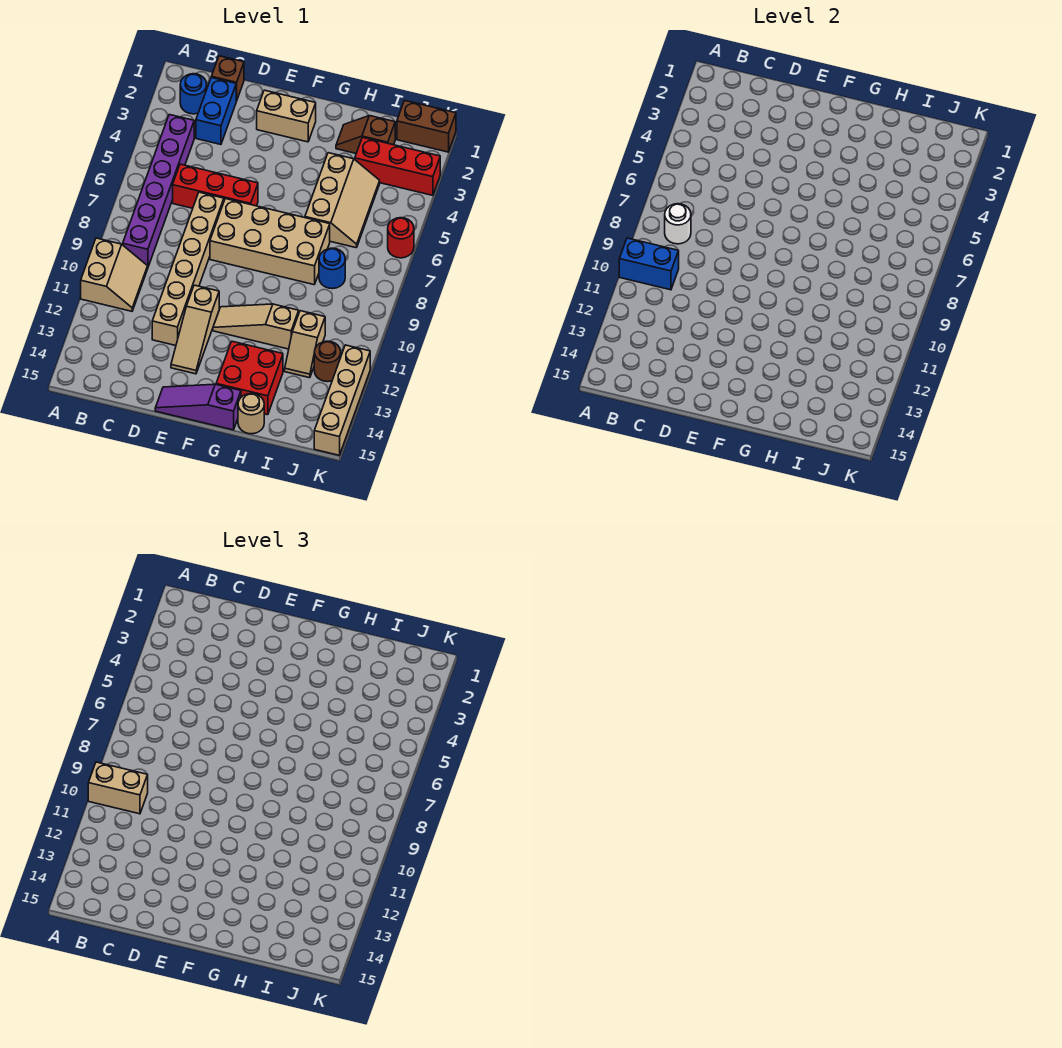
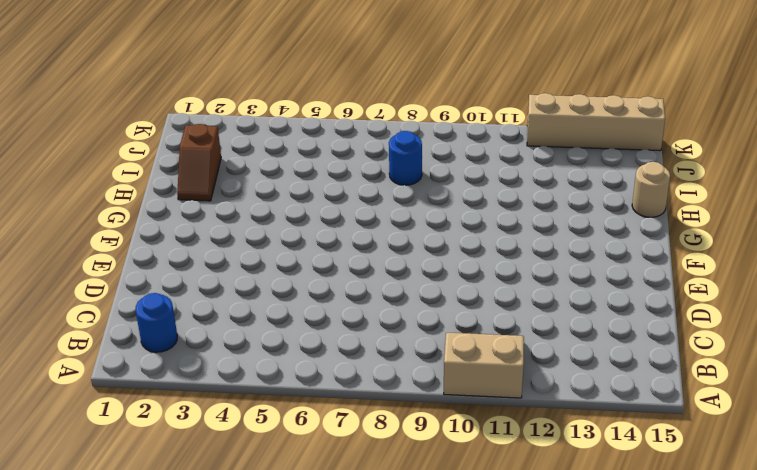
none -> purple brick B4:B9 level 1
none -> brown brick C1 level 1
none -> blue brick C2:C3 level 1

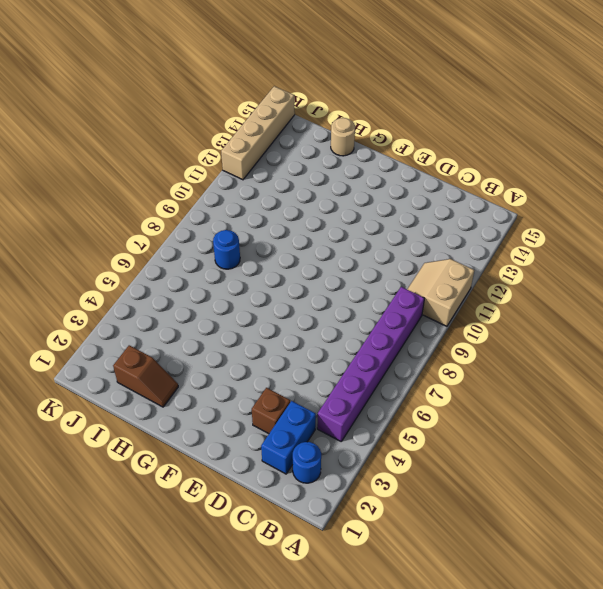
brown brick D3 level 1 -> brown brick C1 level 1
none -> red brick C6:E6 level 1
none -> tan brick D7:D12 level 1
none -> tan brick E2:F2 level 1

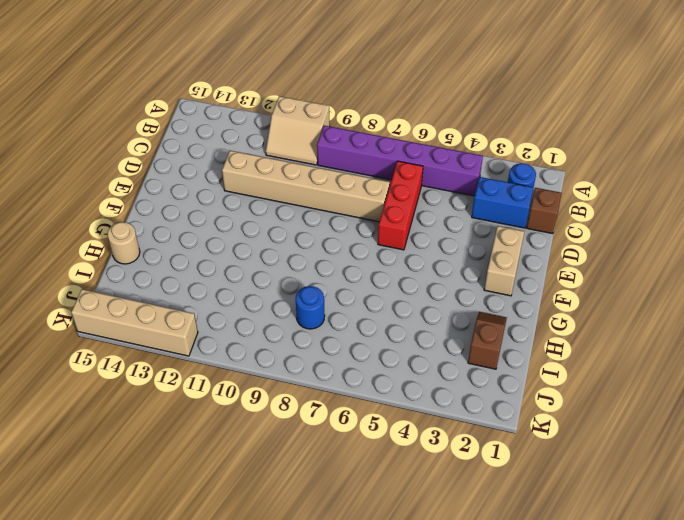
none -> tan brick E7:H8 level 1
none -> tan slope E11:E13 level 1 top 11
none -> purple slope E15:G15 level 1 top G

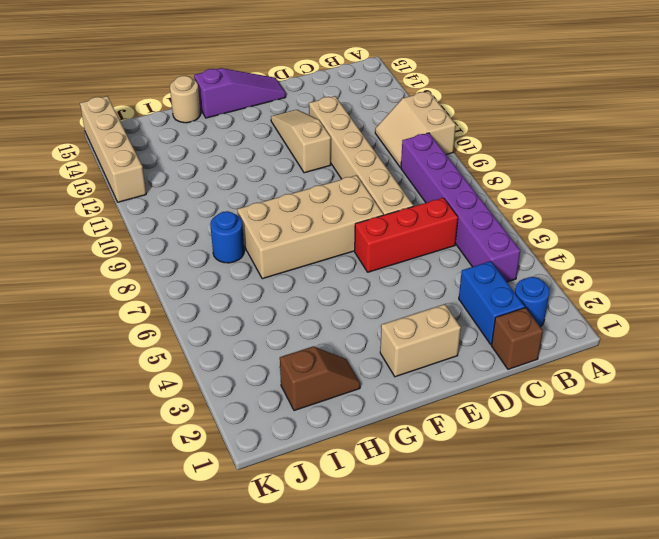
none -> tan slope F11:H11 level 1 top H
none -> red brick G13:H14 level 1
none -> tan slope H4:I6 level 1 top H

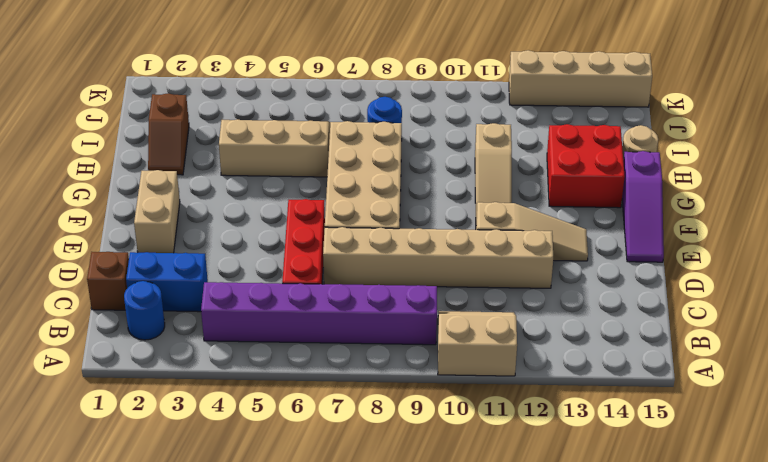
none -> red brick I3:K3 level 1
none -> tan slope I11:I12 level 1 top 11
none -> brown brick J1:K1 level 1

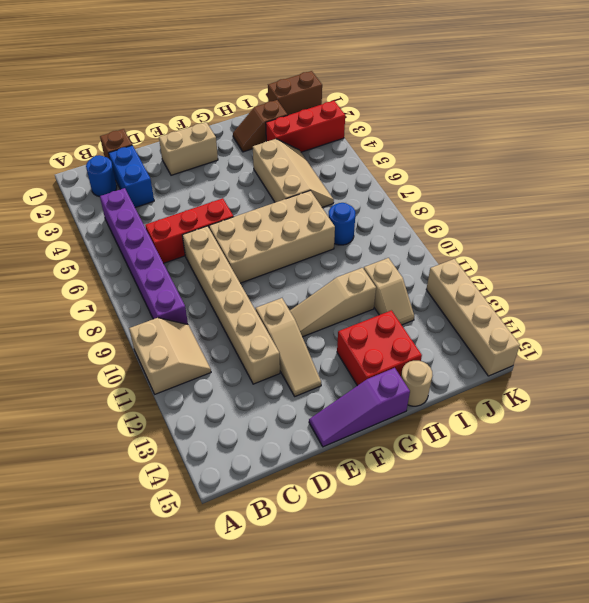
none -> brown round brick J12 level 1
none -> red round brick K6 level 1
none -> blue brick A10:B10 level 2

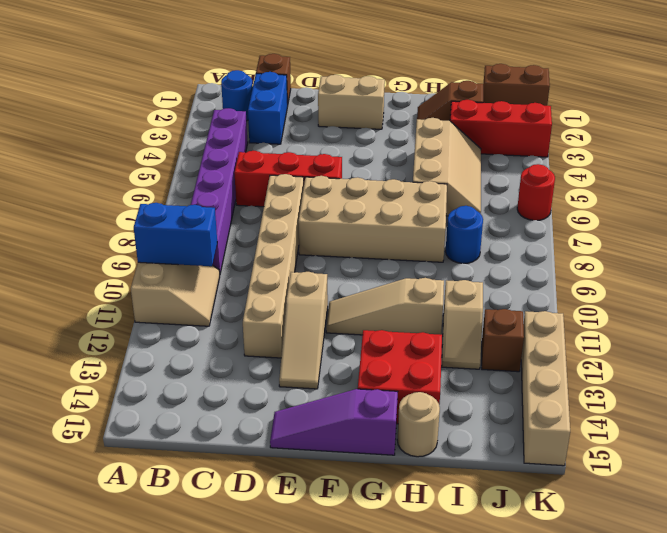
brown brick J12 level 1 -> brown round brick J12 level 1
none -> white round brick B8 level 2
none -> tan brick A10:B10 level 3

